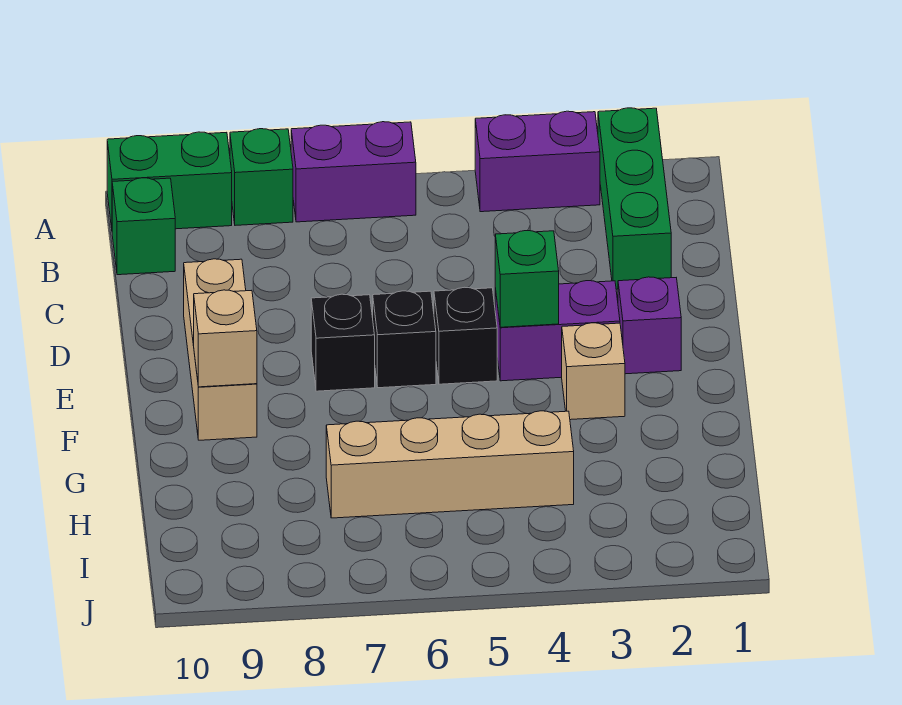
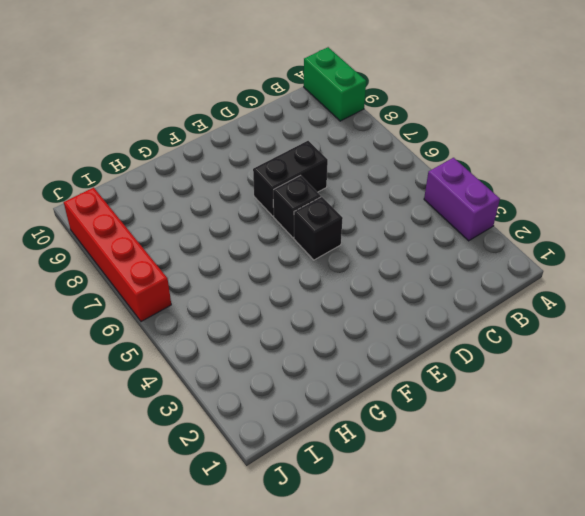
black brick D7:E7 level 1 -> black brick E7 level 1
red brick J6:J9 level 1 -> none
none -> green brick A2:C2 level 1
none -> purple brick A6:A7 level 1
none -> green brick A8 level 1

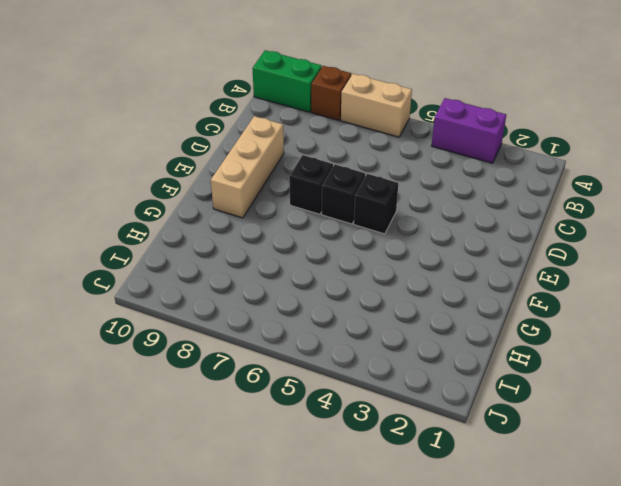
tan brick A6:A7 level 1 -> purple brick A6:A7 level 1
brown brick A8 level 1 -> green brick A8 level 1
none -> green brick A2:C2 level 1
none -> green brick B10 level 1
none -> purple brick E2 level 1

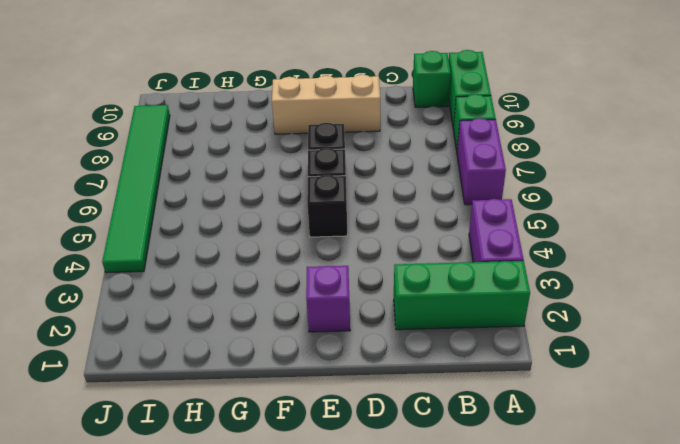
green tile J4:J9 level 1 -> none
none -> purple brick E3:E4 level 1
none -> tan brick F3 level 1
none -> tan brick H4:H7 level 1

